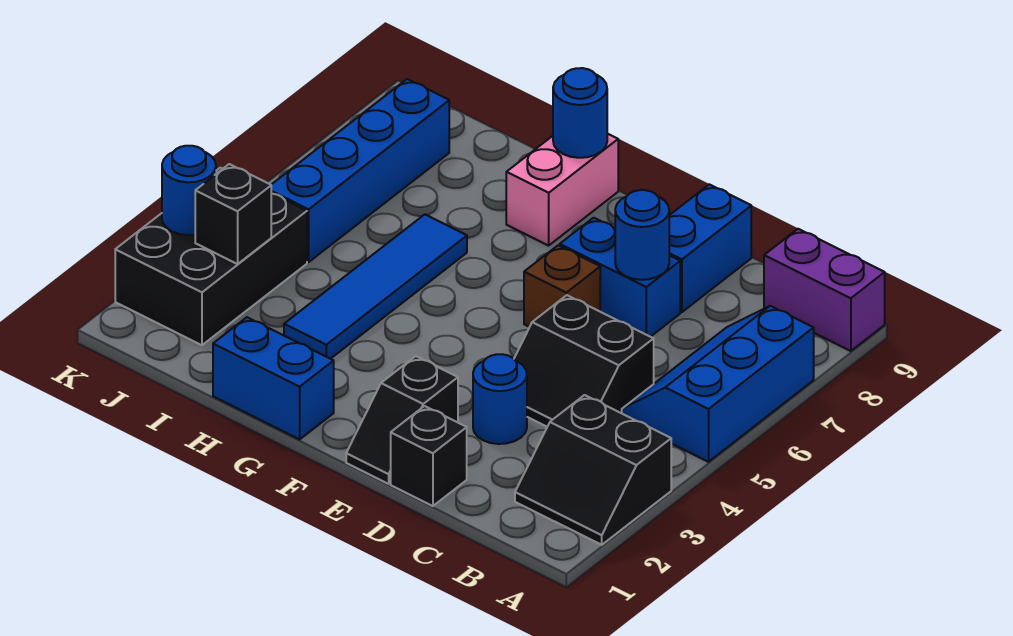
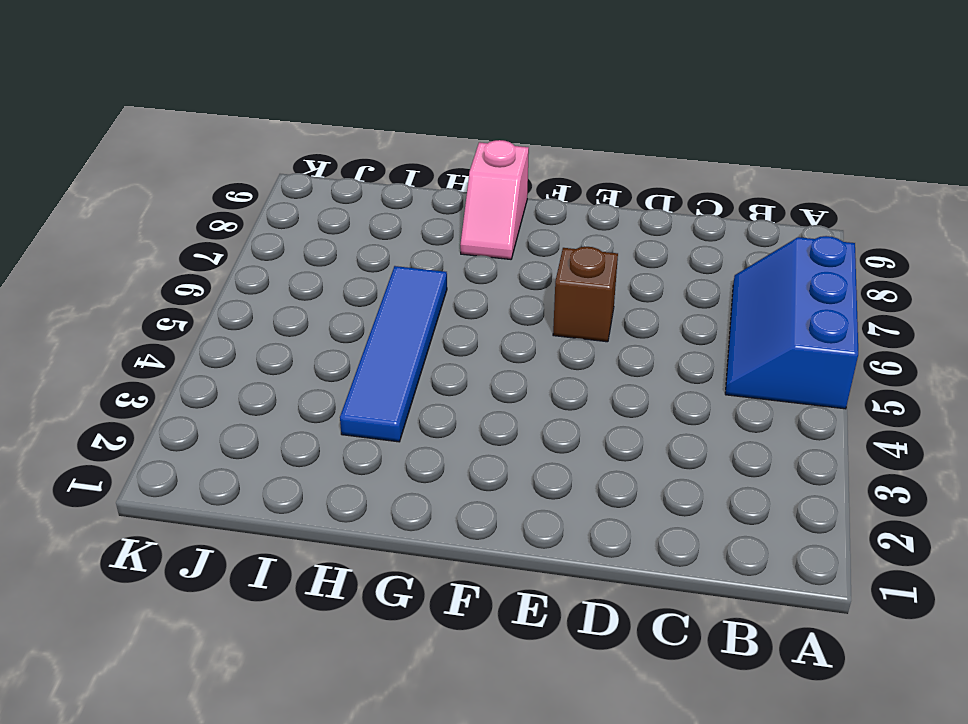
pink slope G8:G9 level 1 top 9 -> pink brick G8:G9 level 1
none -> black slope A2:B3 level 1 top 3
none -> purple brick A9:B9 level 1
none -> black slope C4:D5 level 1 top 5

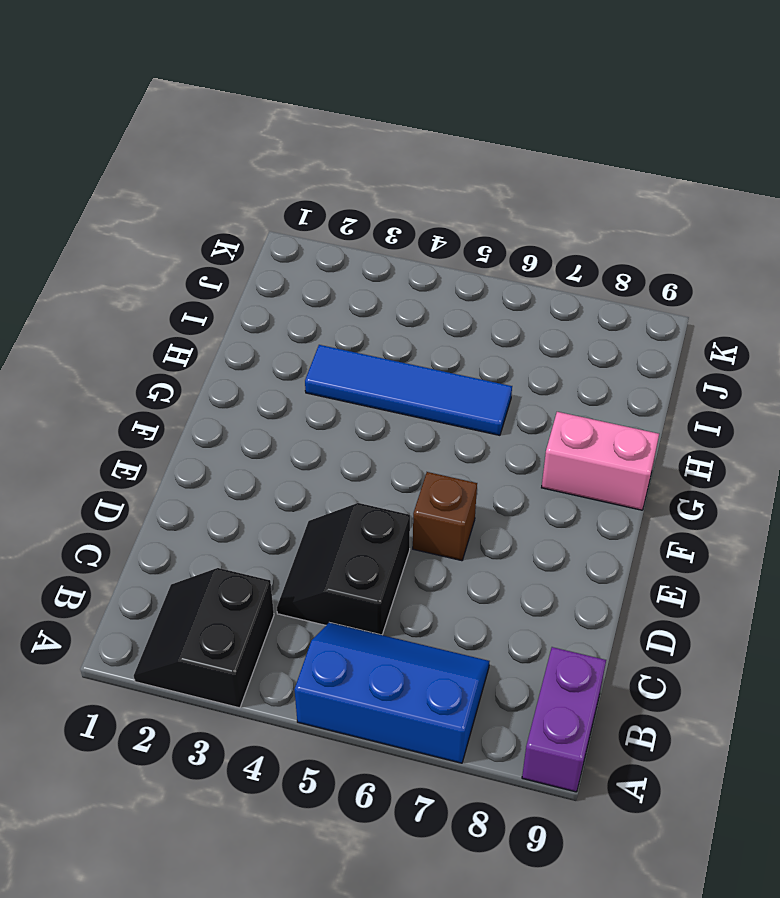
none -> black brick D1 level 1
none -> blue round brick D3 level 1
none -> blue brick D7:E7 level 1

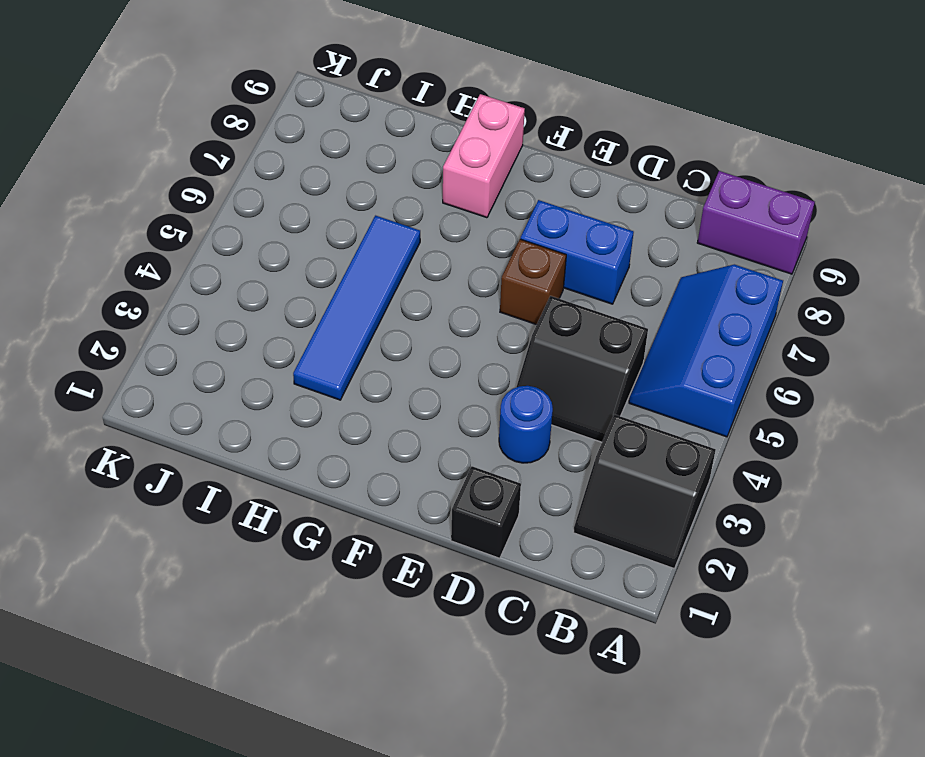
none -> blue brick D8:D9 level 1
none -> black slope E1:E2 level 1 top 2
none -> blue brick G1:H1 level 1

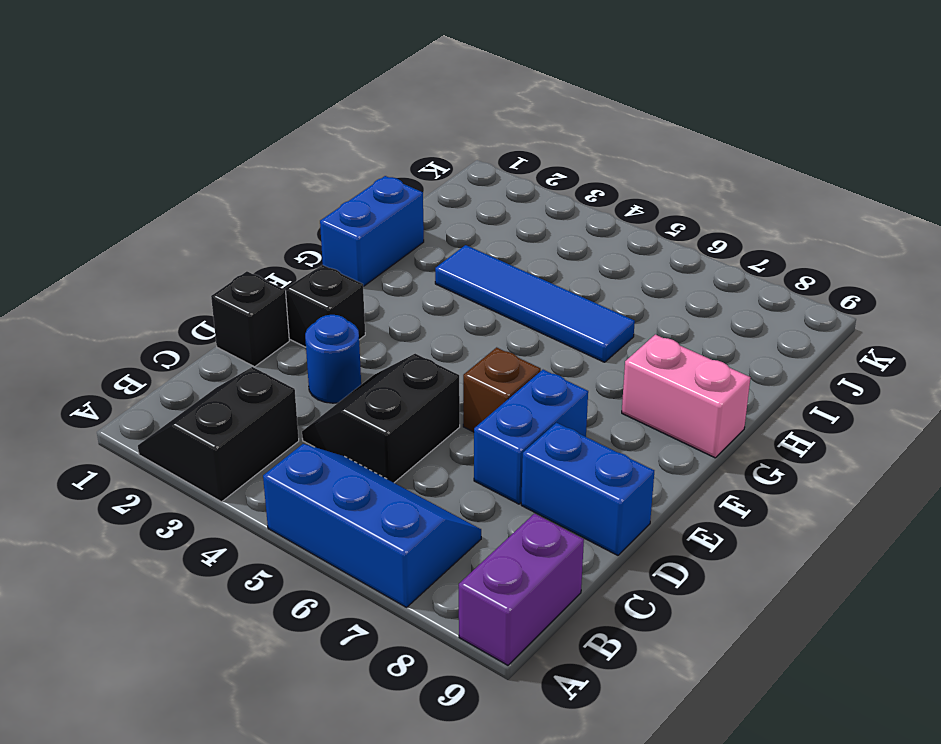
none -> black brick J2:K4 level 1
none -> blue brick J5:J8 level 1
none -> blue round brick D7 level 2

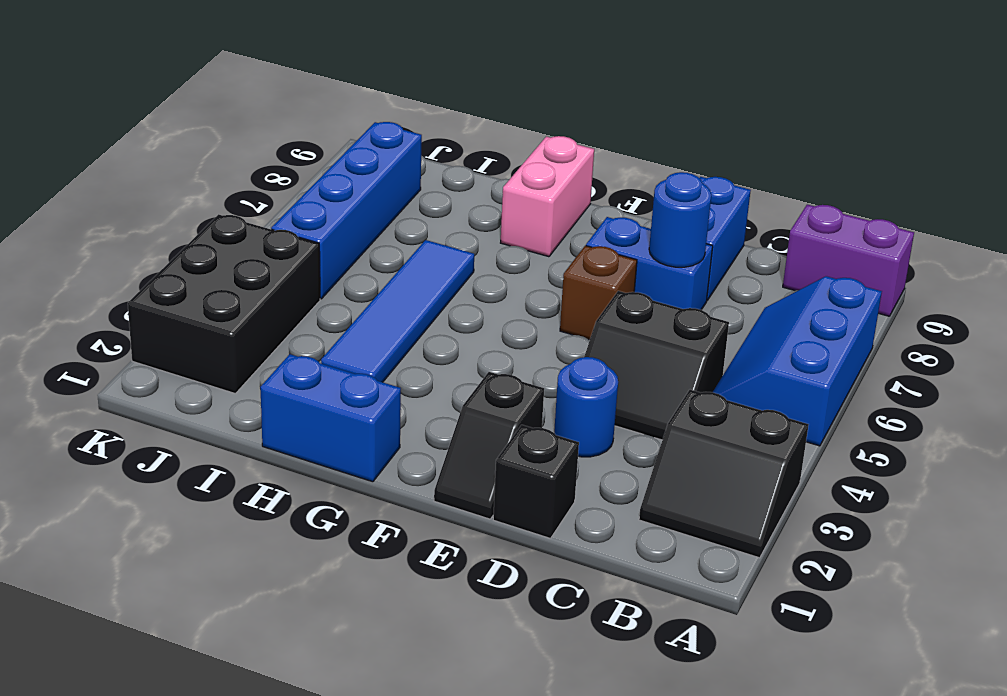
none -> blue round brick G9 level 2
none -> black brick J3 level 2
none -> blue round brick K3 level 2

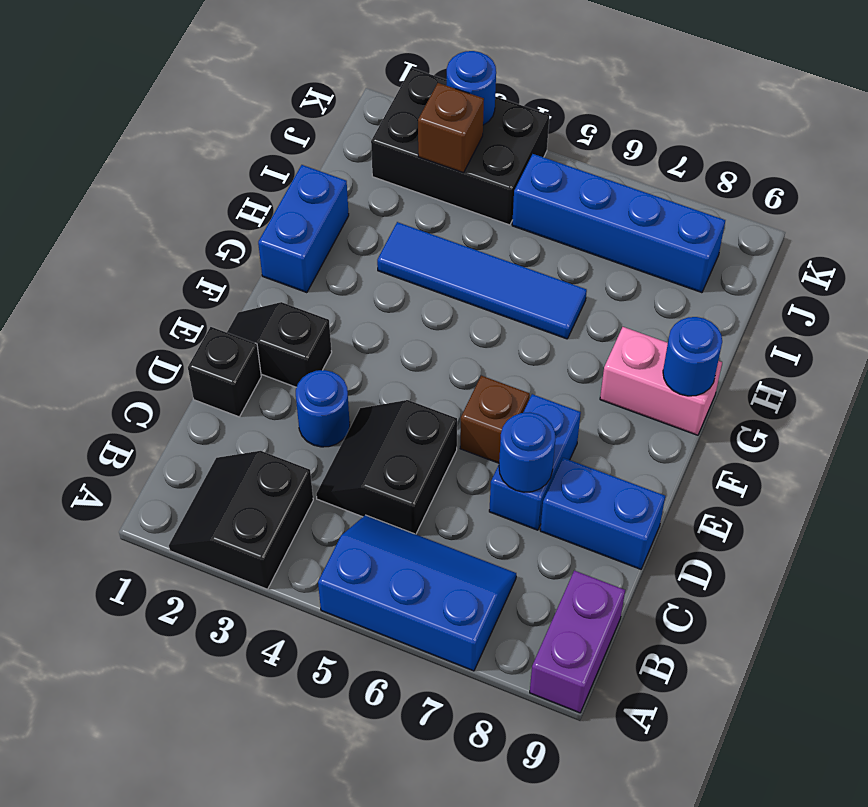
brown brick J3 level 2 -> black brick J3 level 2

